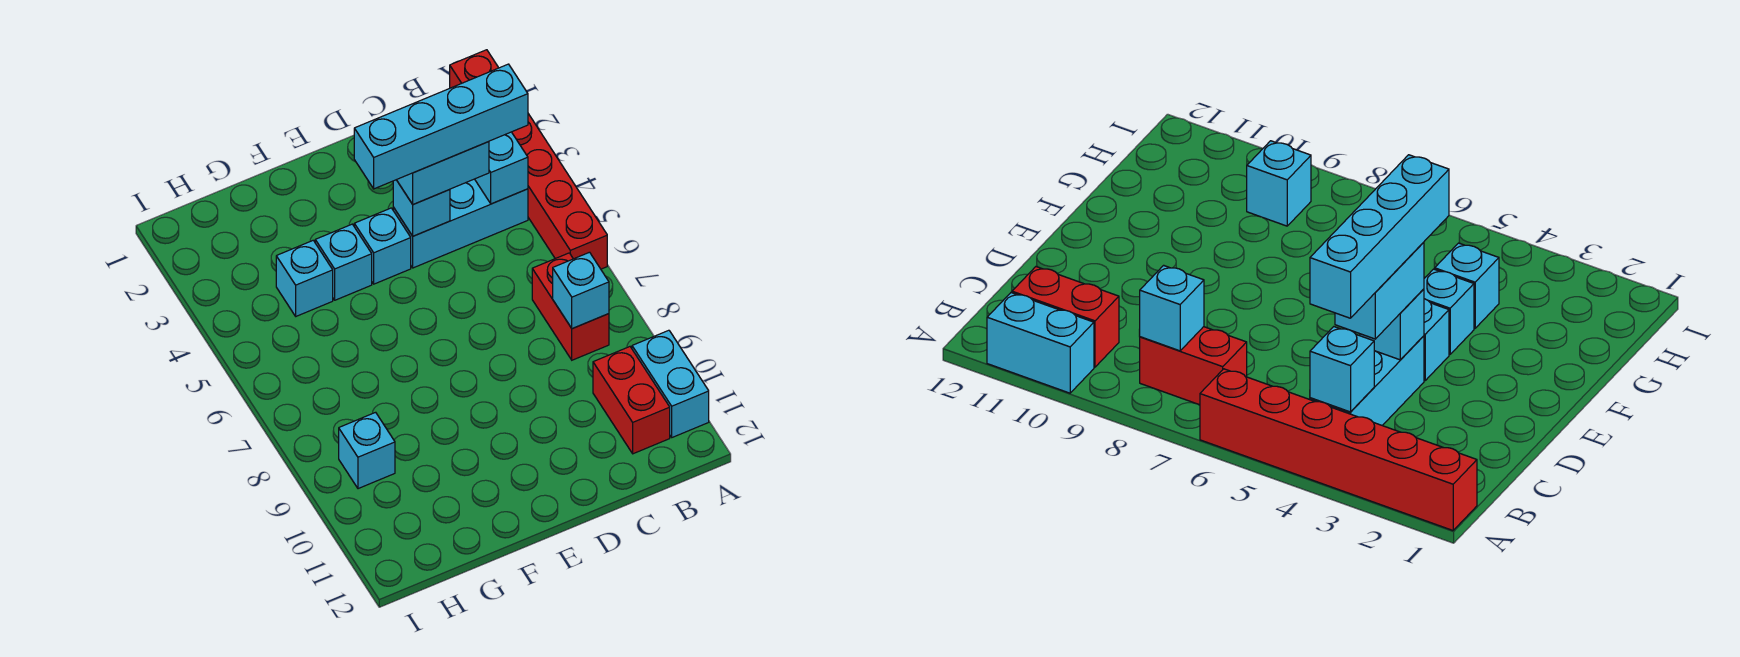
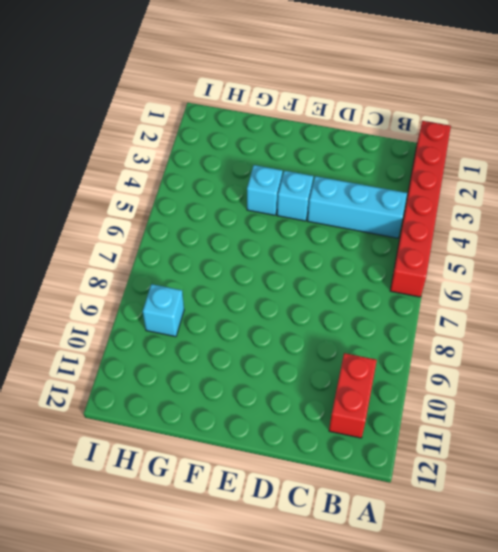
none -> cyan brick A10:A11 level 1
none -> red brick B7:B8 level 1
none -> cyan brick G4 level 1

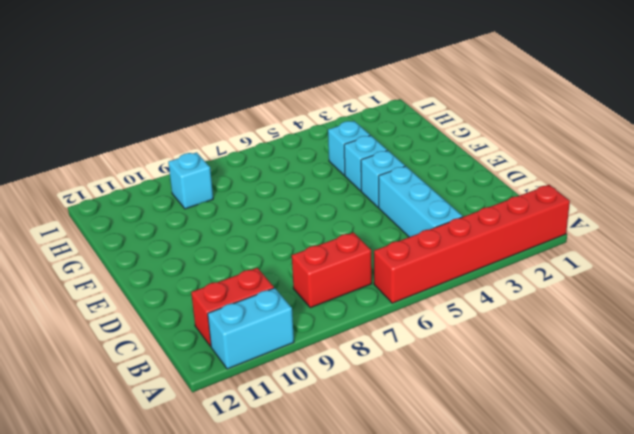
none -> cyan brick B4 level 2
none -> cyan brick B8 level 2
none -> cyan brick D4 level 2

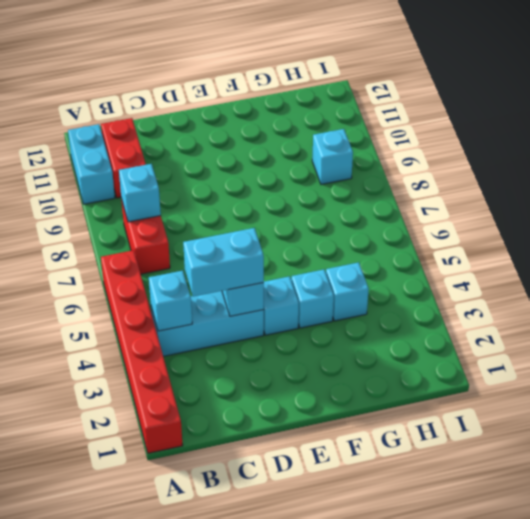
none -> cyan brick B4:E4 level 4

